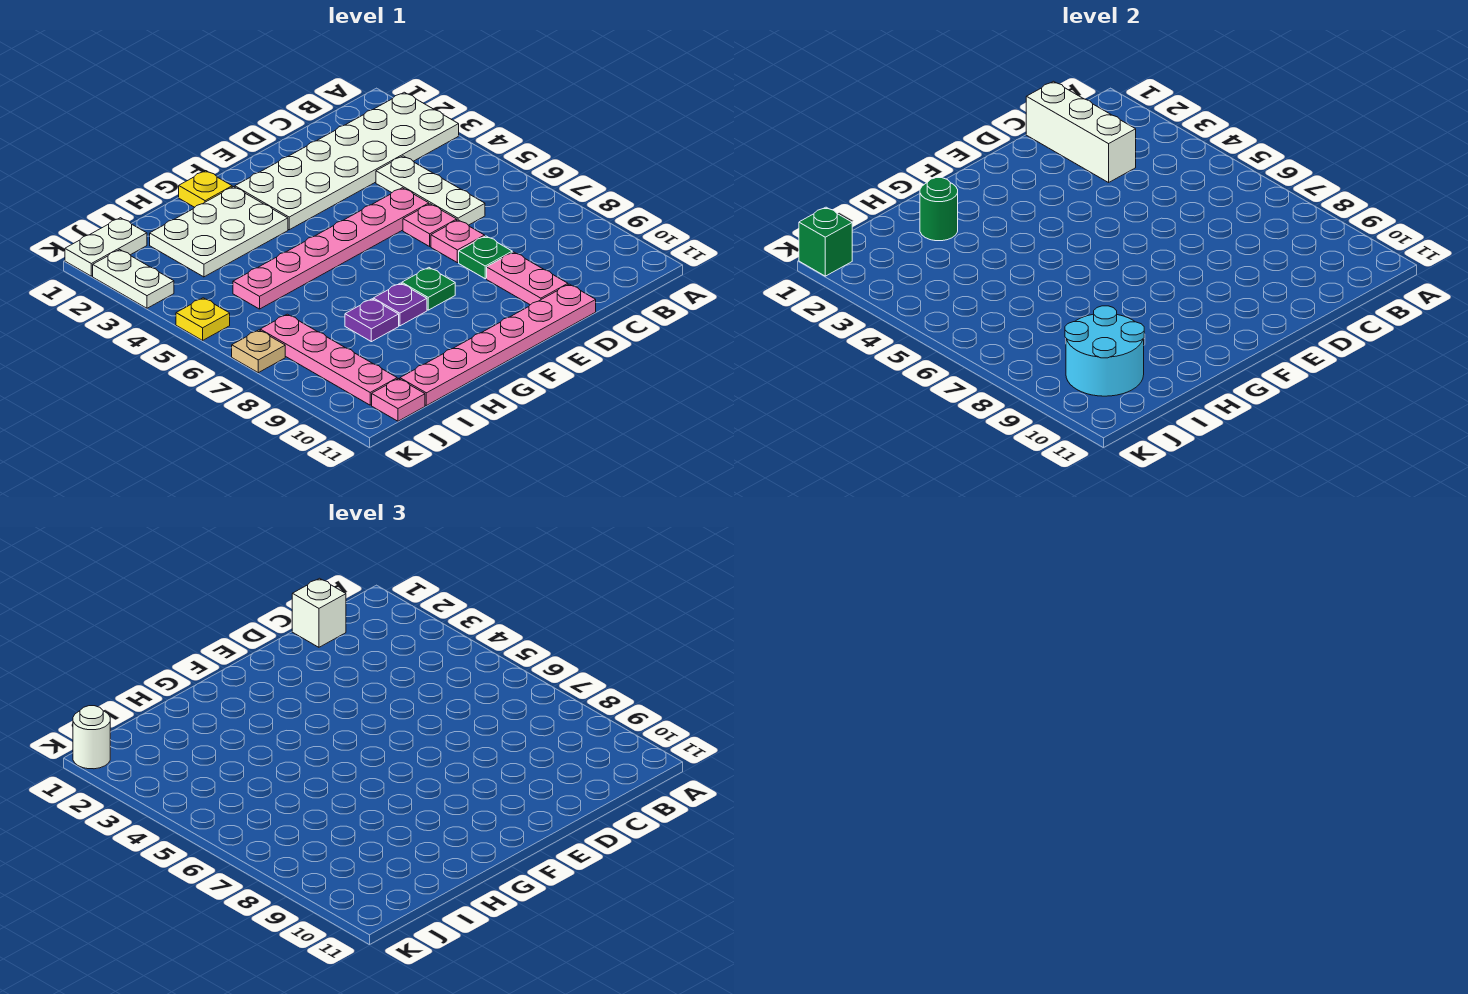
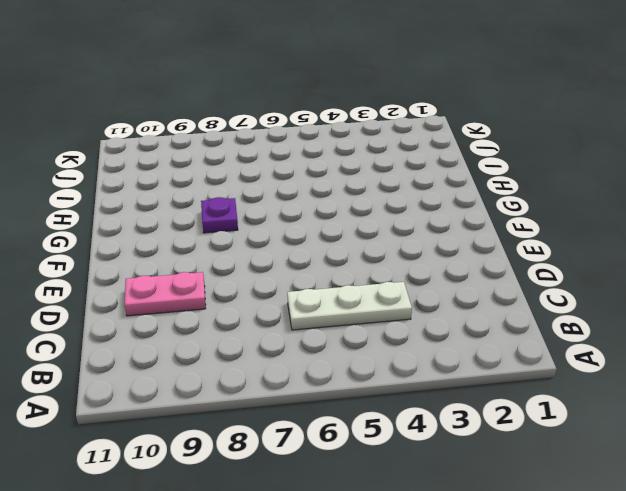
none -> white plate A2:F3 level 1
none -> pink plate D5:I5 level 1
none -> pink plate D6 level 1

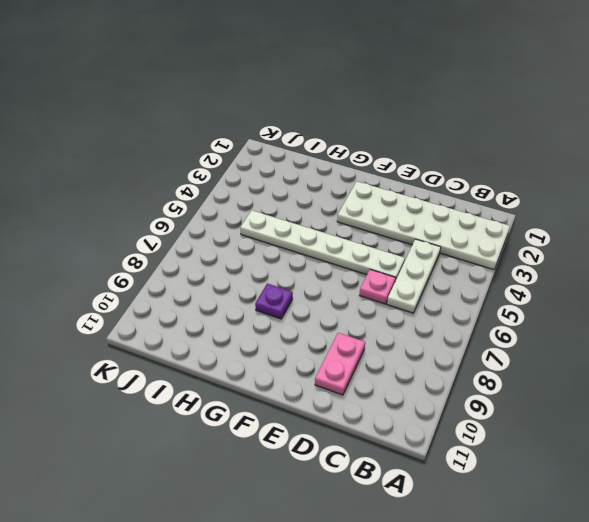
white plate D5:I5 level 1 -> pink plate D5:I5 level 1
none -> pink plate D7 level 1
none -> green plate D8 level 1
none -> pink plate D11:I11 level 1

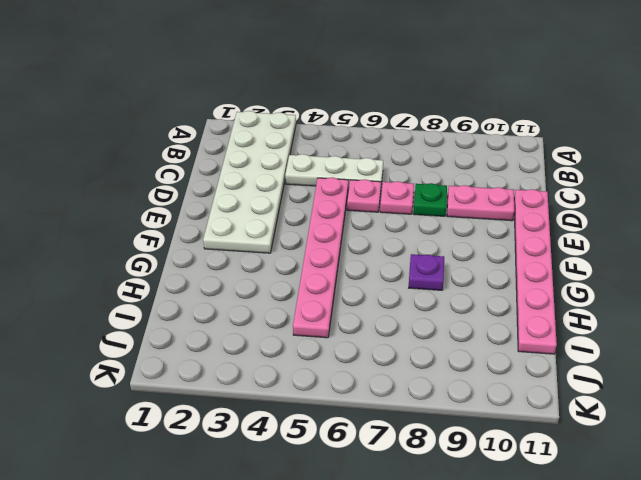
none -> green plate F8 level 1
none -> yellow plate G1 level 1
none -> white plate G2:I3 level 1

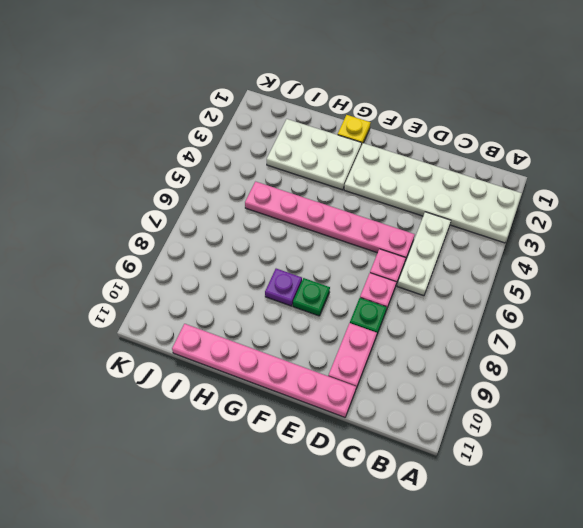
none -> purple plate H8 level 1
none -> white plate J1:K1 level 1
none -> pink plate J7:J10 level 1

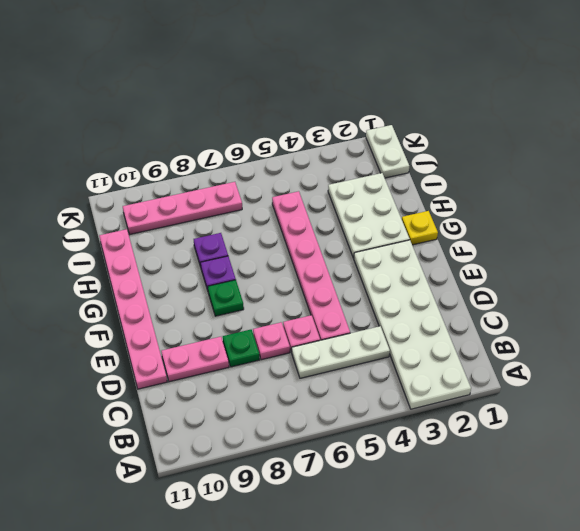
none -> pink plate J11 level 1
none -> white plate K2:K3 level 1
none -> yellow plate K5 level 1

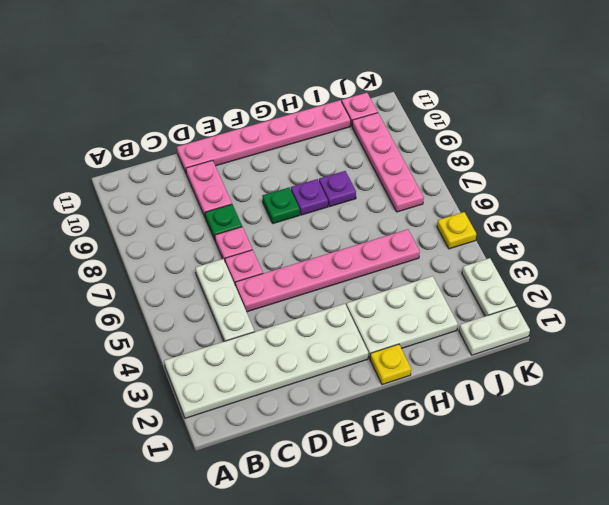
none -> tan plate K7 level 1
none -> white brick C1:C3 level 2
none -> green round brick H2 level 2

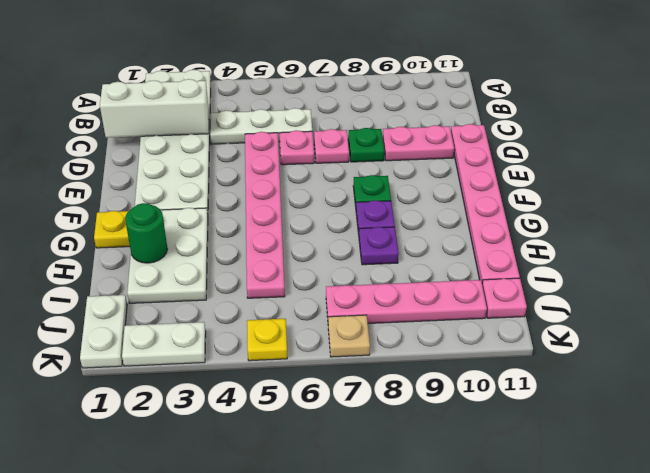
none -> cyan round brick I9:J10 level 2
none -> green brick K1 level 2
none -> white brick C1 level 3

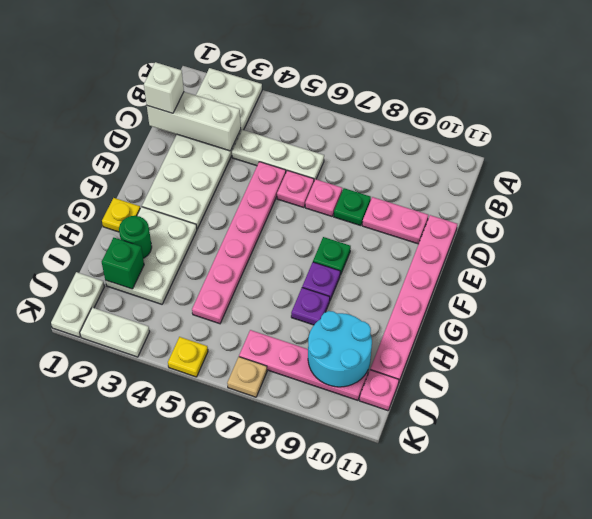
green brick I2 level 2 -> green brick K1 level 2
none -> white round brick K1 level 3

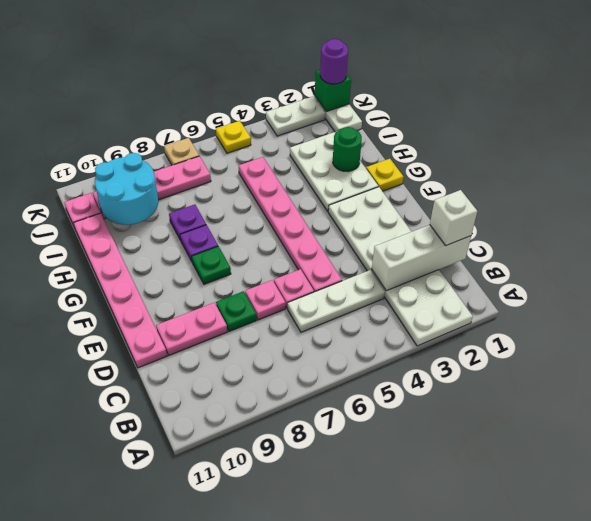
purple round brick K1 level 3 -> white round brick K1 level 3

